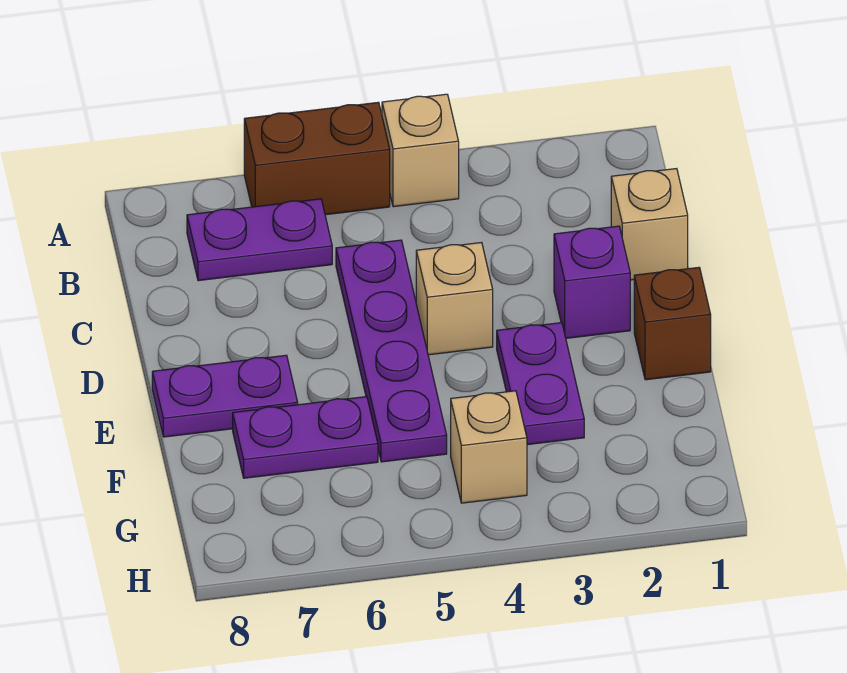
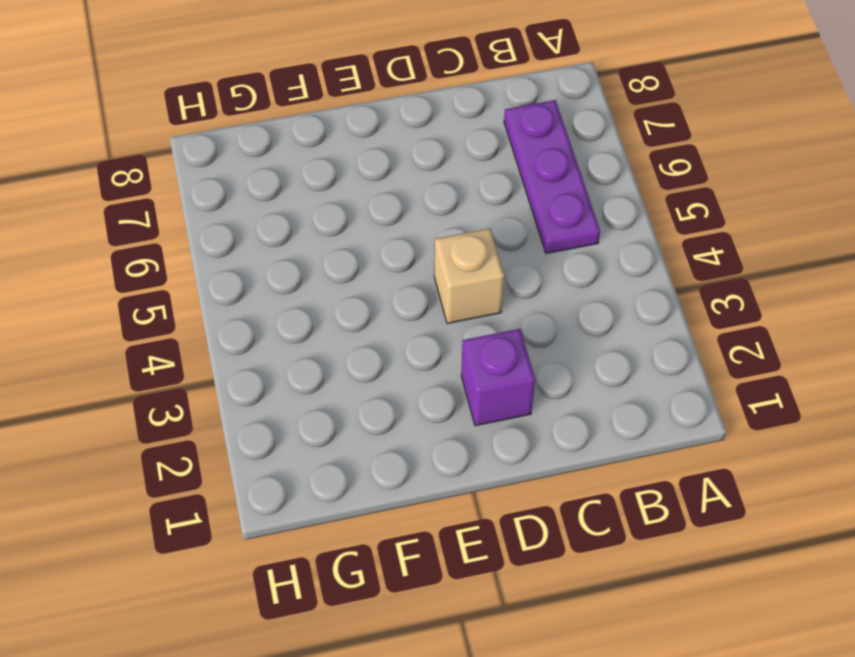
purple plate B5:B7 level 1 -> purple plate B6:B7 level 1
none -> tan brick A4 level 1
none -> brown brick A5:A6 level 1
none -> tan brick C1 level 1

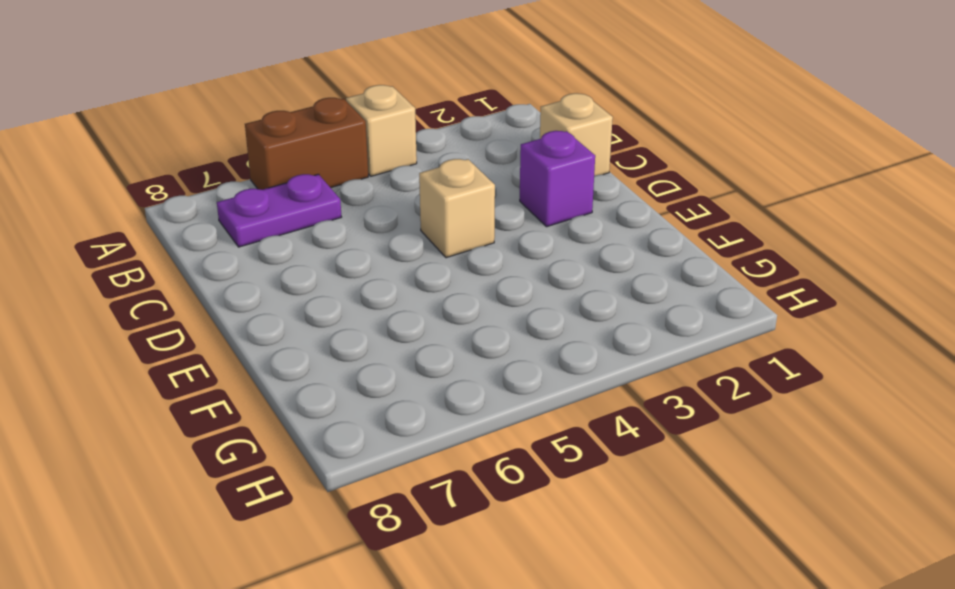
none -> purple plate C5:F5 level 1
none -> brown brick E1 level 1
none -> purple plate E3:F3 level 1

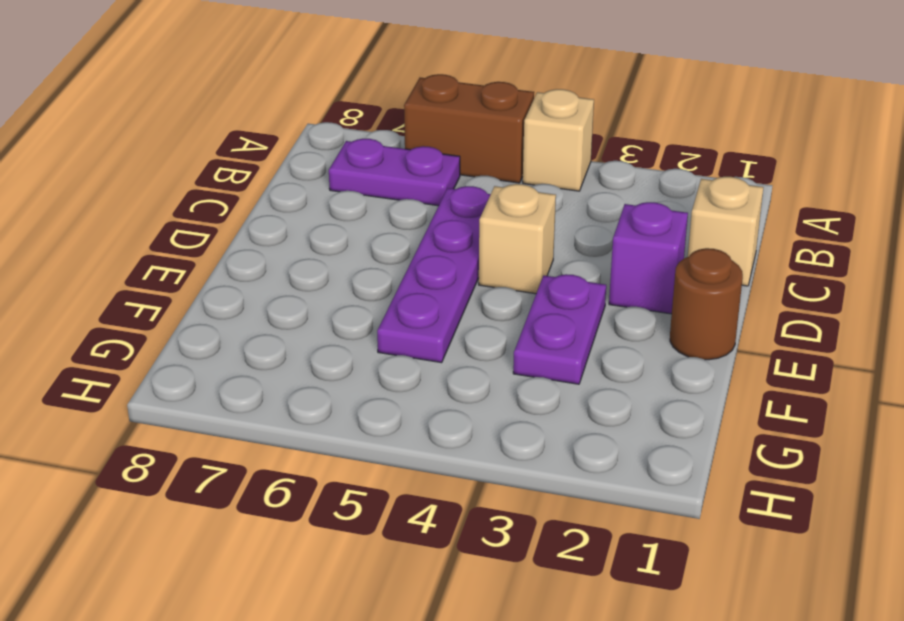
brown round brick E1 level 1 -> brown brick E1 level 1
none -> purple plate E7:E8 level 1
none -> purple plate F6:F7 level 1
none -> tan brick G4 level 1

